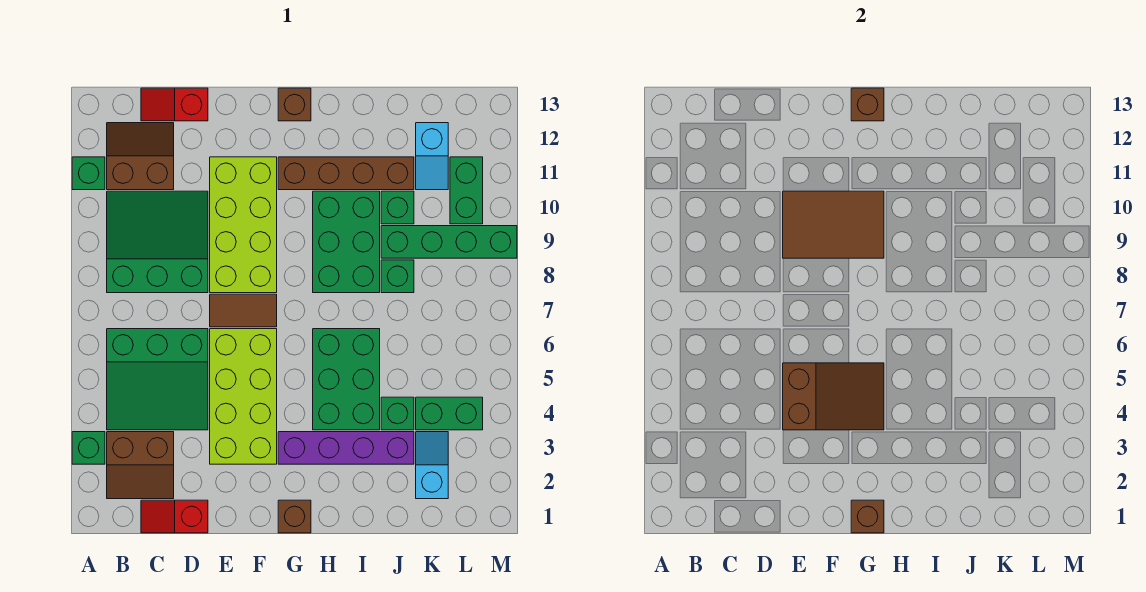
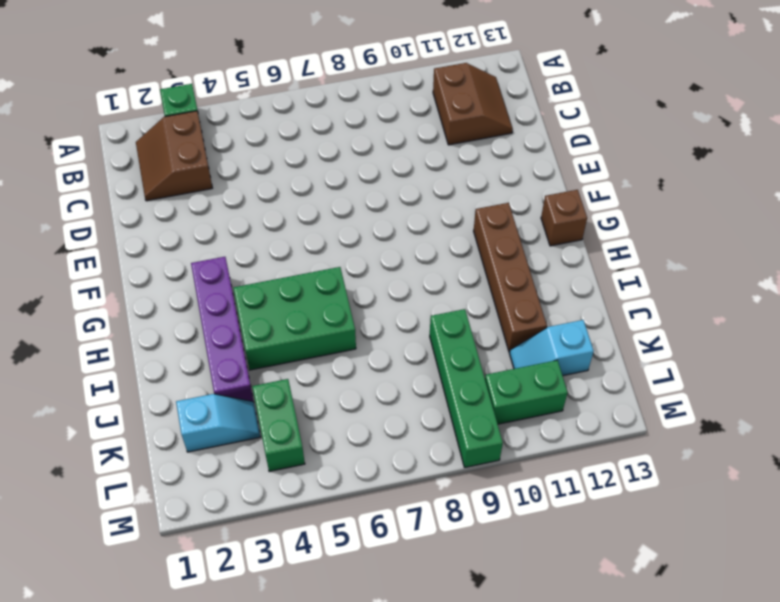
none -> green brick A11 level 1
none -> green slope B4:D6 level 1 top 6
none -> green slope B8:D10 level 1 top 8

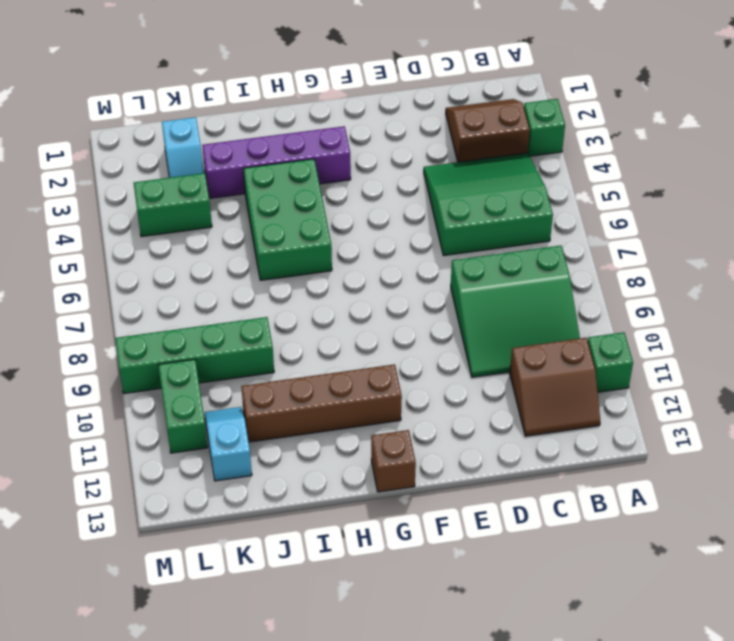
none -> red slope C1:D1 level 1 top D
none -> red slope C13:D13 level 1 top D
none -> lime brick E3:F6 level 1

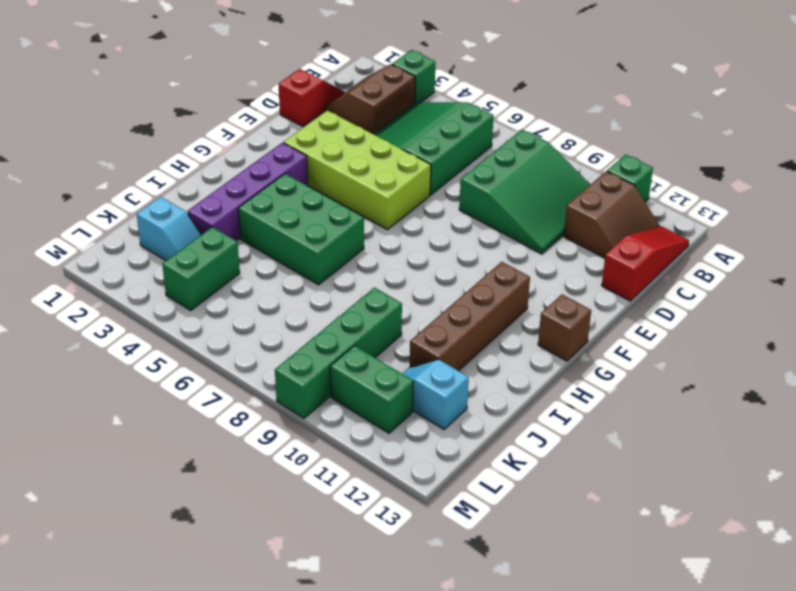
red slope B13:D13 level 1 top D -> red slope C13:D13 level 1 top D
none -> brown tile E7:F7 level 1
none -> lime brick E8:F11 level 1
none -> brown brick G1 level 1

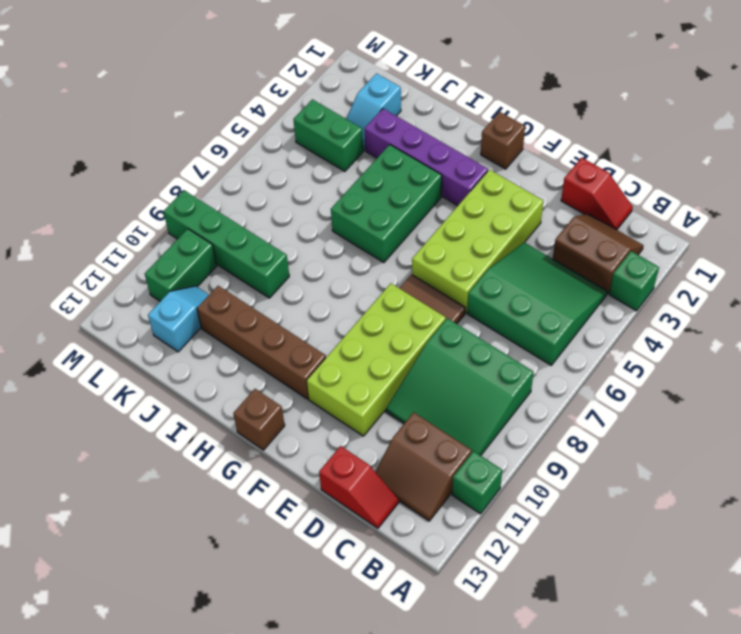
none -> green brick H8:I10 level 1
none -> green brick J4 level 1
none -> green brick J8 level 1

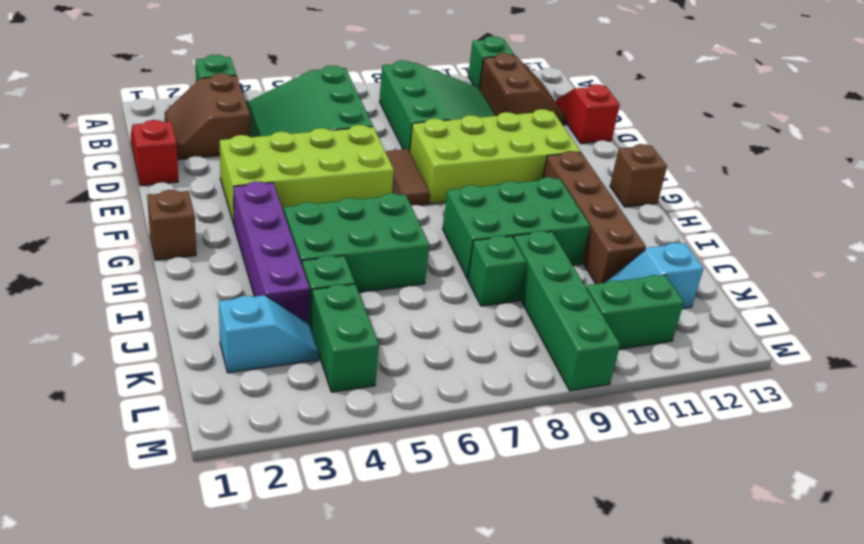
none -> green brick J10 level 1
none -> brown slope E4:G5 level 2 top E
none -> brown tile E9:G10 level 2

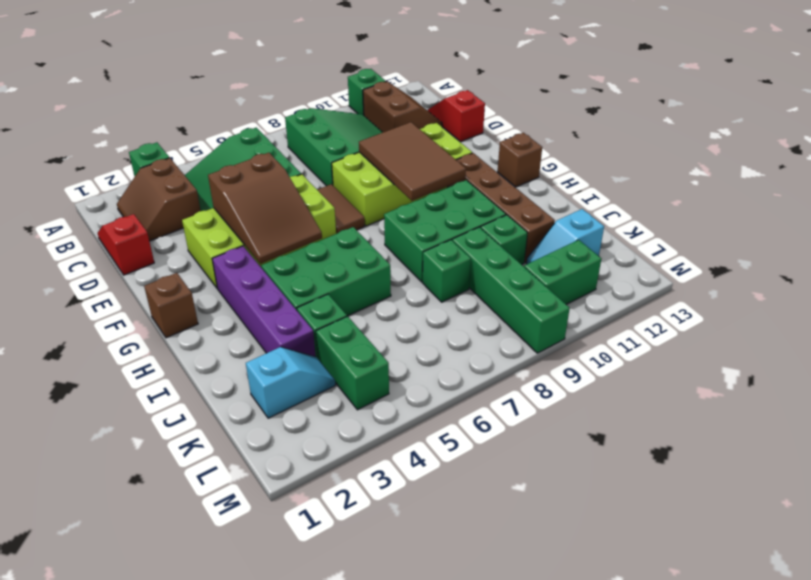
none -> brown brick G1 level 2
none -> brown brick G13 level 2

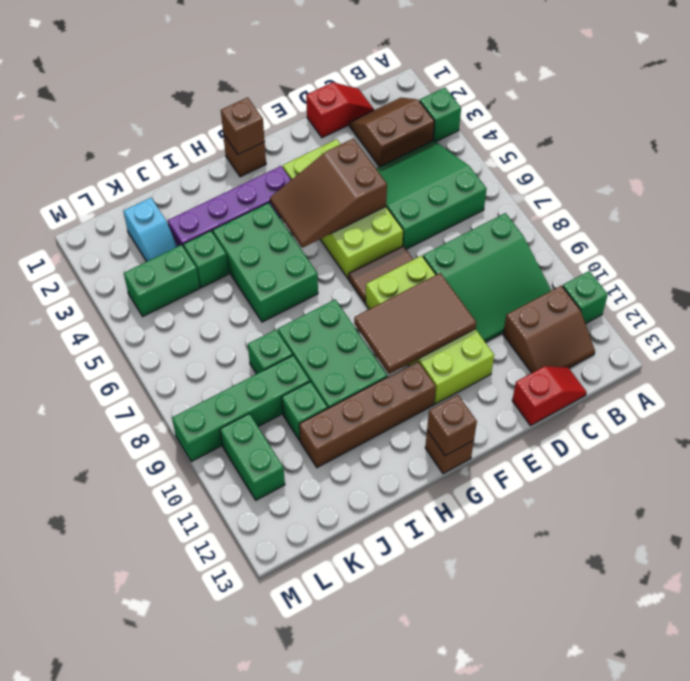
none -> cyan slope K11:K12 level 1 top 12

